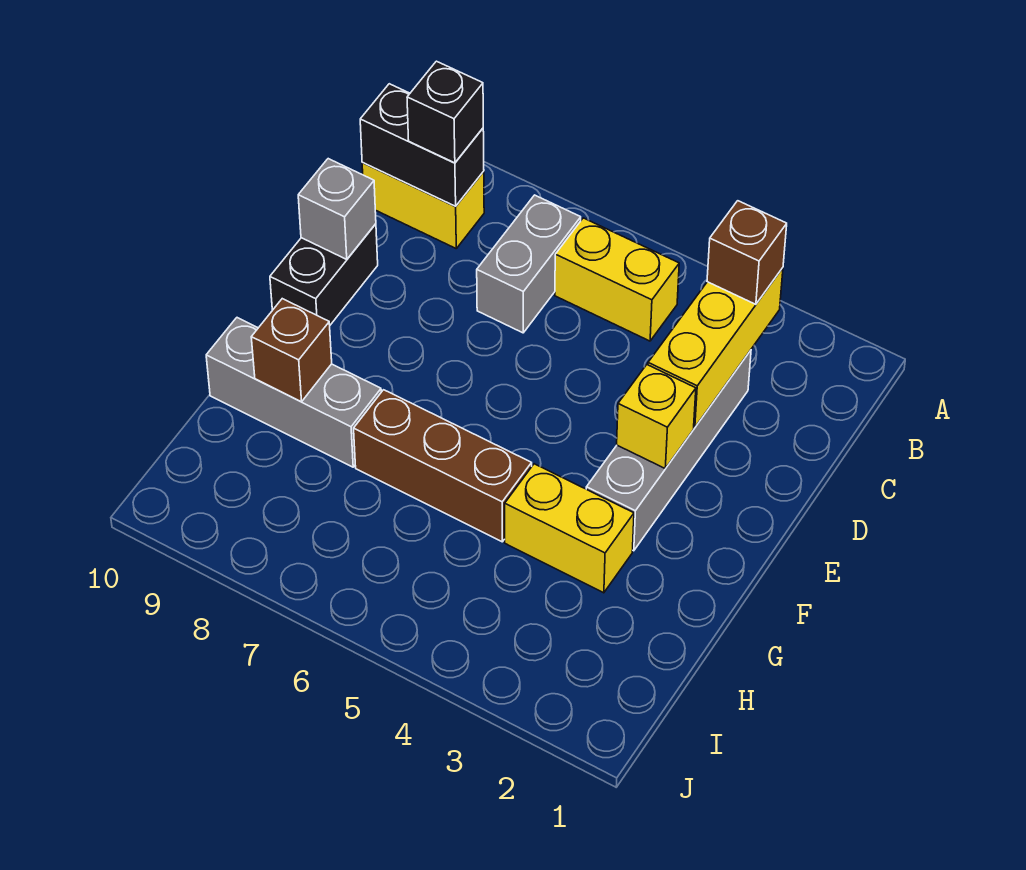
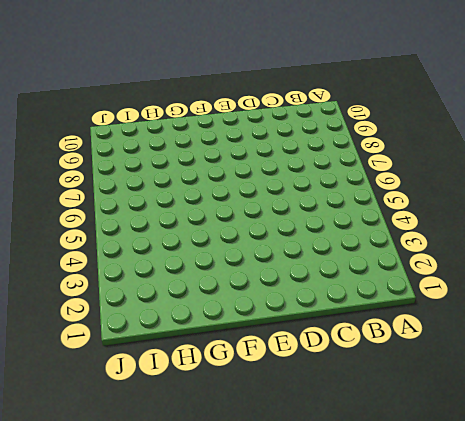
none -> yellow brick B5:B6 level 1
none -> grey brick B7:C7 level 1
none -> yellow brick B9:B10 level 1

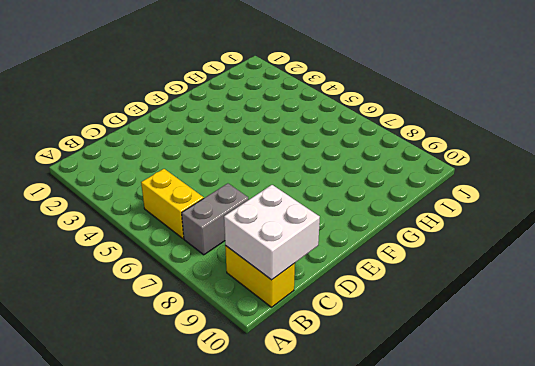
white brick B9:C10 level 2 -> black brick B9:B10 level 2
none -> grey brick C3:F3 level 1
none -> black brick D10:E10 level 1
none -> yellow brick G3:G4 level 1

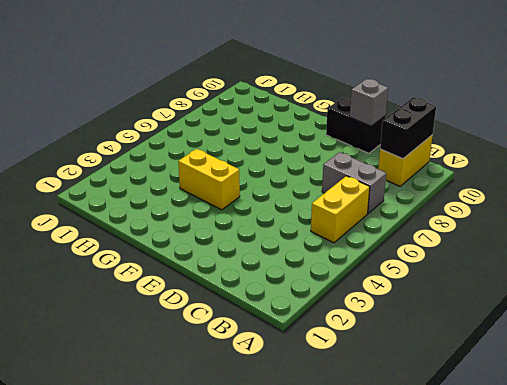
yellow brick F4:G4 level 1 -> yellow brick G3:G4 level 1
none -> grey brick C3:F3 level 1
none -> brown brick G5:G7 level 1
none -> grey brick G8:G10 level 1

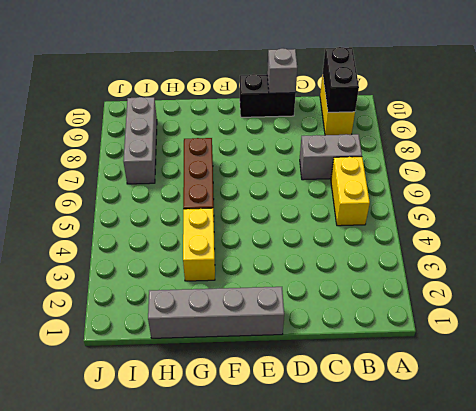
grey brick E1:H1 level 1 -> grey brick C3:F3 level 1
grey brick I7:I9 level 1 -> grey brick G8:G10 level 1
none -> yellow brick B3:D3 level 2
none -> yellow brick E3 level 2
none -> brown brick G9 level 2

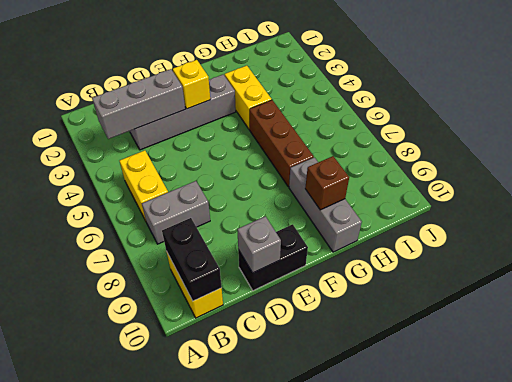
grey brick B3:D3 level 2 -> yellow brick B3:D3 level 2
none -> brown brick B3 level 3
none -> black brick B9 level 3

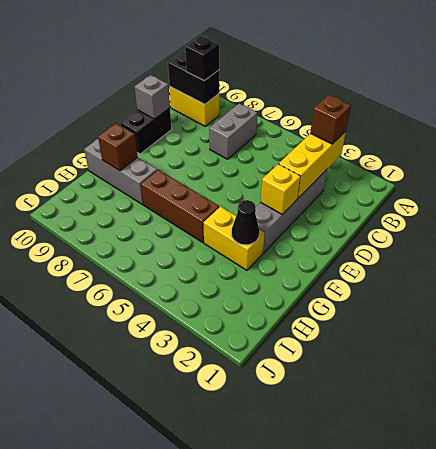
black cone G3 level 2 -> none
none -> yellow brick B5:B6 level 1

